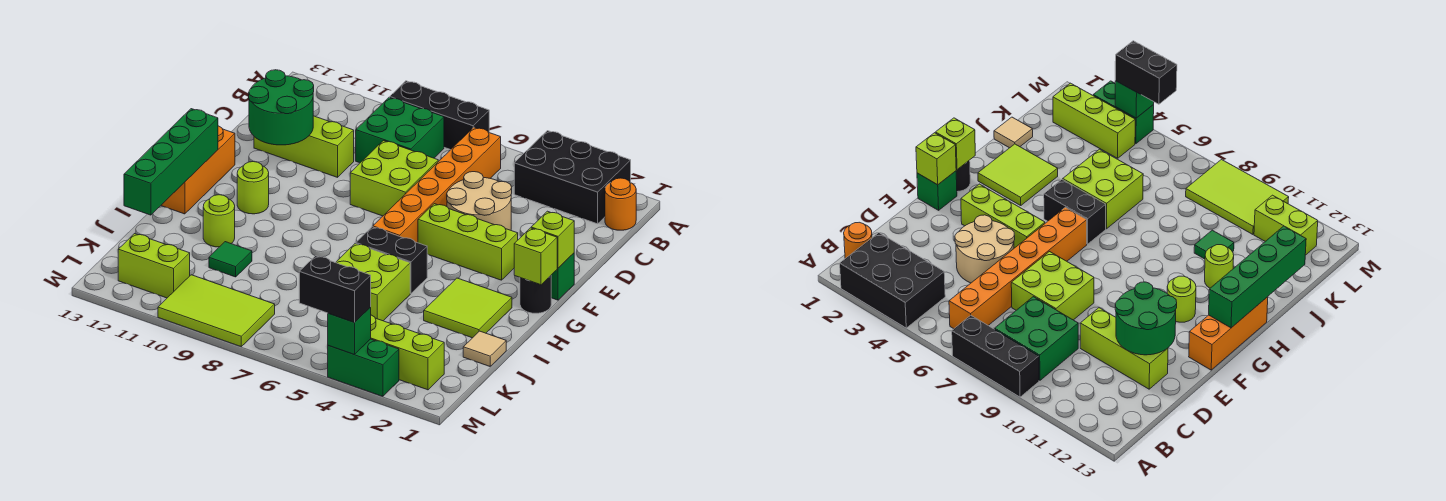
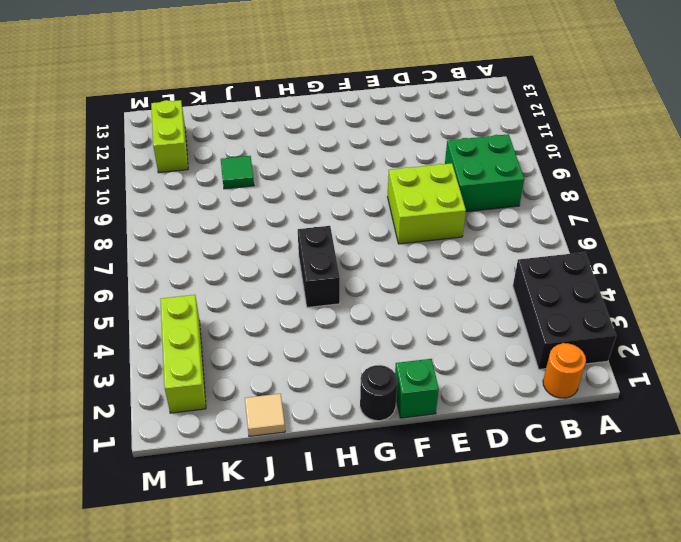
none -> black brick A7:A9 level 1
none -> orange brick B6:G6 level 1
none -> tan round brick D4:E5 level 1

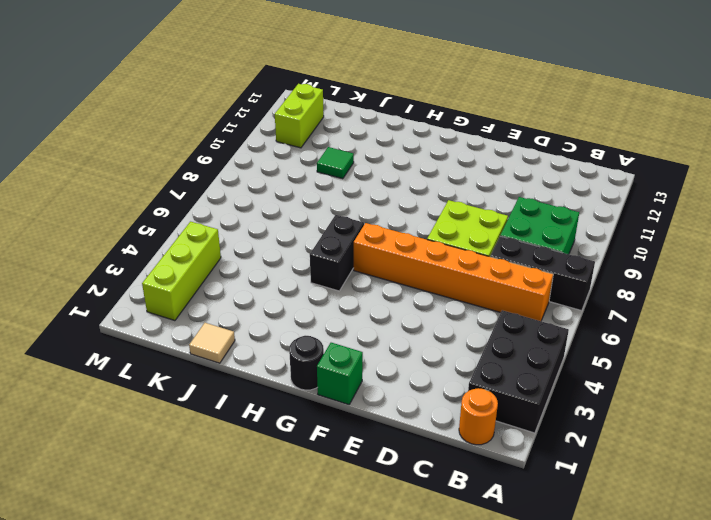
black brick A7:C7 level 1 -> black brick A7:A9 level 1
none -> tan round brick D4:E5 level 1
none -> lime brick D10:D12 level 1
none -> lime brick F3:F5 level 1

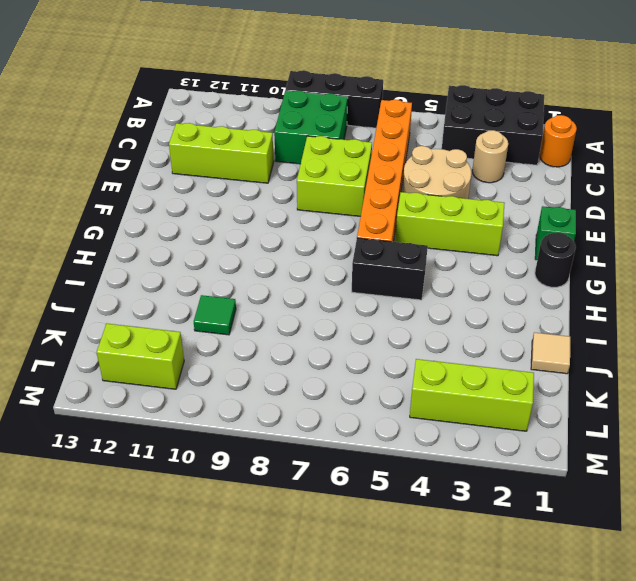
tan round brick C3 level 1 -> none
none -> orange brick F13:H13 level 1
none -> lime round brick G11 level 1
none -> lime tile H2:I3 level 1

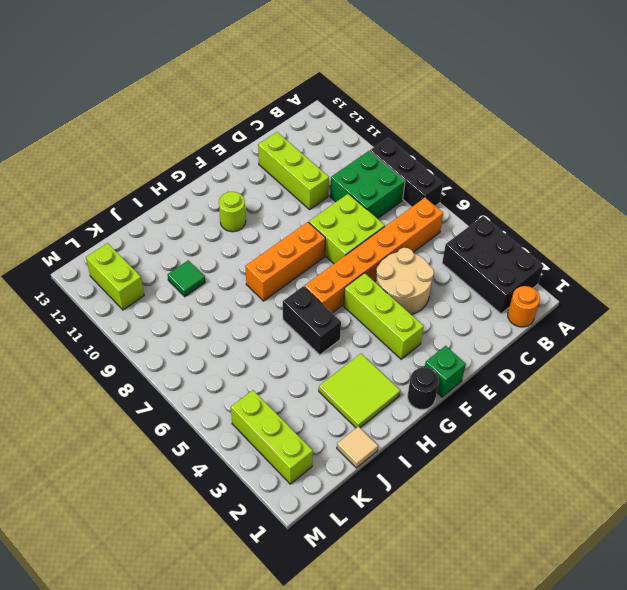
orange brick F8:H8 level 1 -> orange brick F13:H13 level 1
none -> lime brick I5:J6 level 1
none -> lime round brick I11 level 1
none -> lime tile L8:M10 level 1

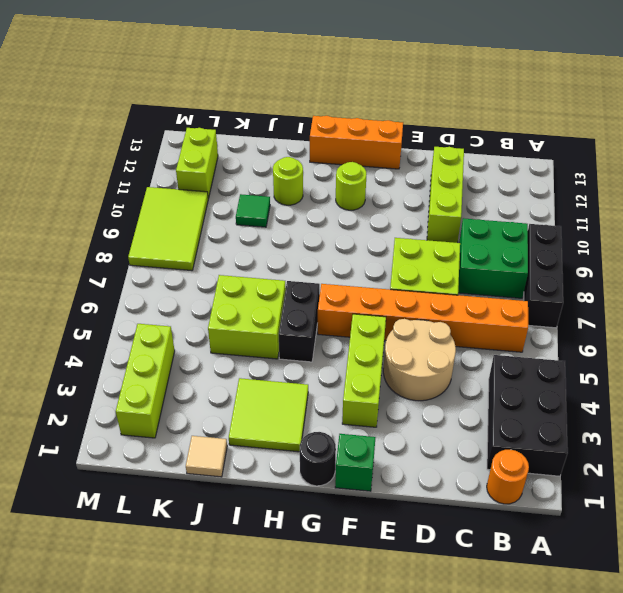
none -> green brick M3:M4 level 1
none -> green round brick D11:E12 level 2
none -> lime brick F1 level 2

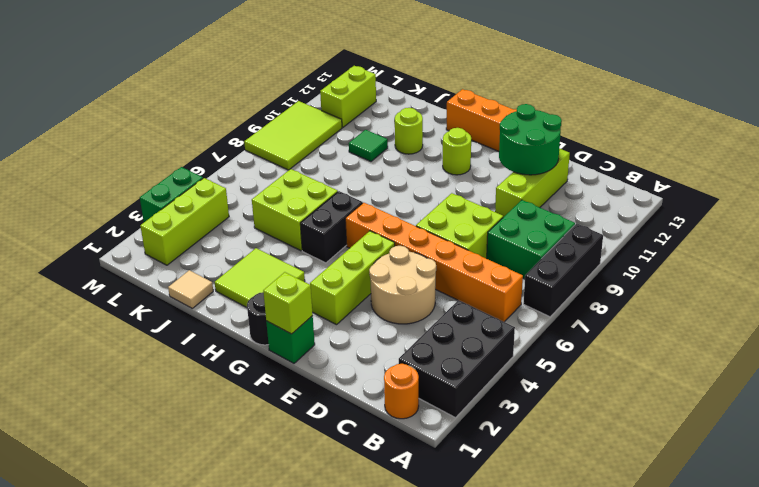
none -> lime brick G1 level 2
none -> green brick G13:J13 level 2
none -> green brick M4 level 2

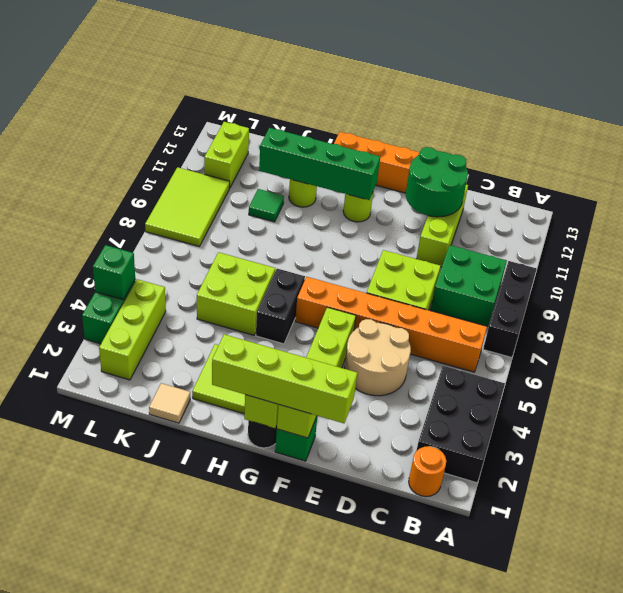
lime brick E1:H1 level 3 -> none
green brick G11:J11 level 2 -> green brick G13:J13 level 2
none -> black brick M4:M5 level 3

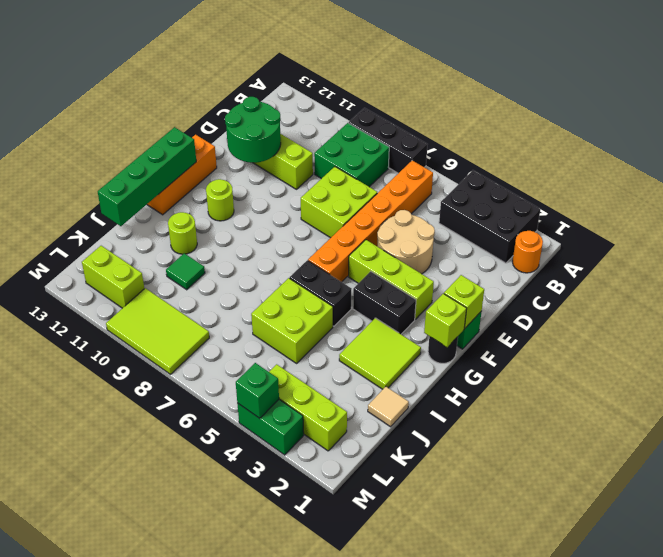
black brick G3:G4 level 1 -> black brick M4:M5 level 3

